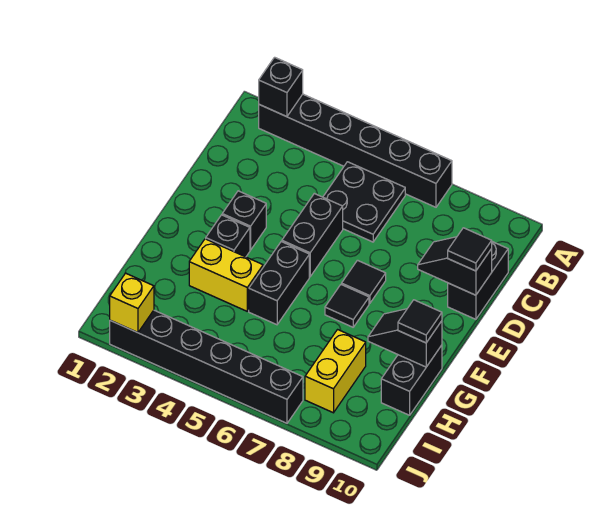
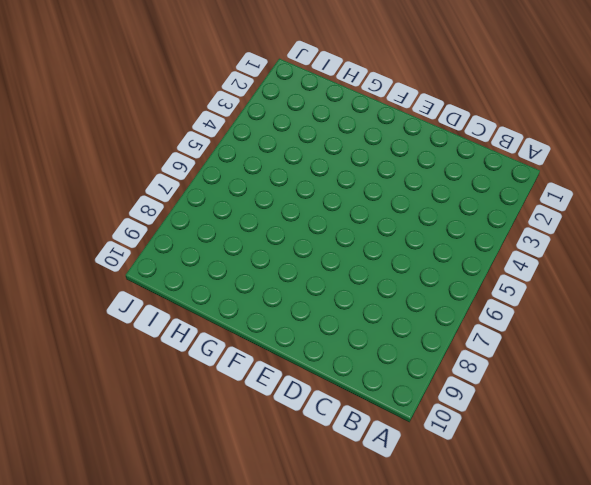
none -> black brick A2:A7 level 1
none -> black plate B5:C6 level 1
none -> black brick C10:D10 level 1

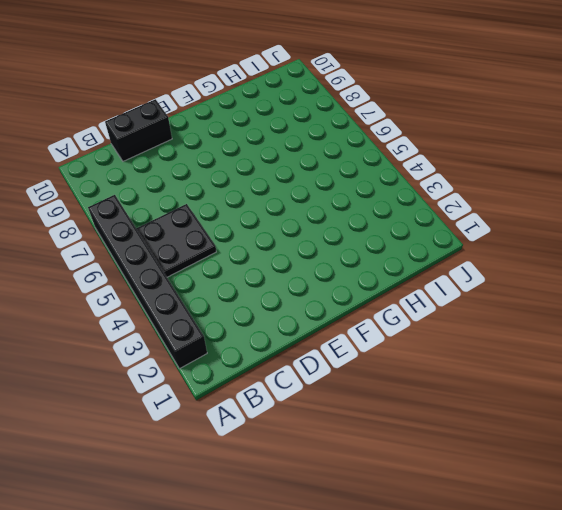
none -> black brick D5:E5 level 1
none -> black brick E3 level 1
none -> black tile E7 level 1

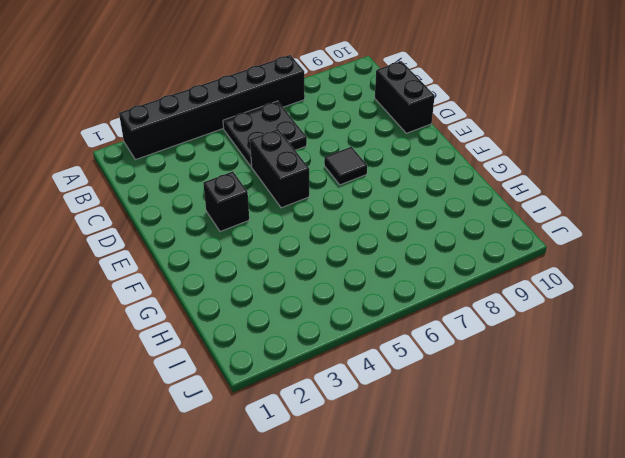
none -> black brick F3 level 1
none -> black brick F5:G5 level 1
none -> black tile F7 level 1

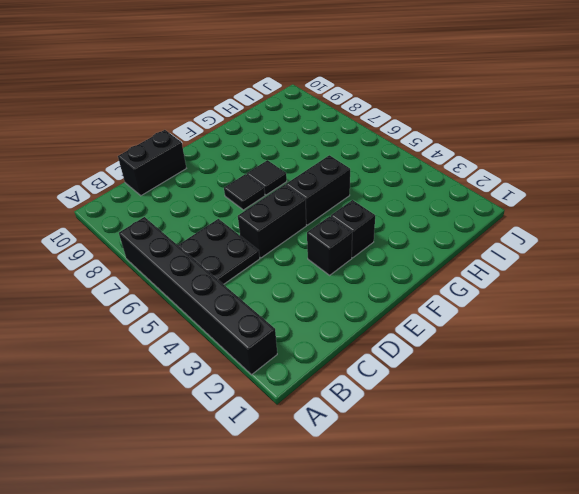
none -> yellow brick G3:G4 level 1
none -> black brick G10:H10 level 1
none -> yellow brick H8:I8 level 1

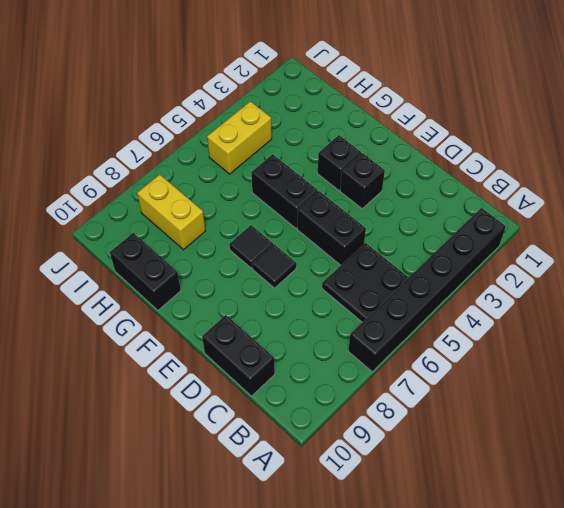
yellow brick I4:I5 level 1 -> yellow brick G3:G4 level 1
none -> black brick J2:J7 level 1
none -> black brick A2 level 2
none -> black slope D9:D10 level 2 top 10

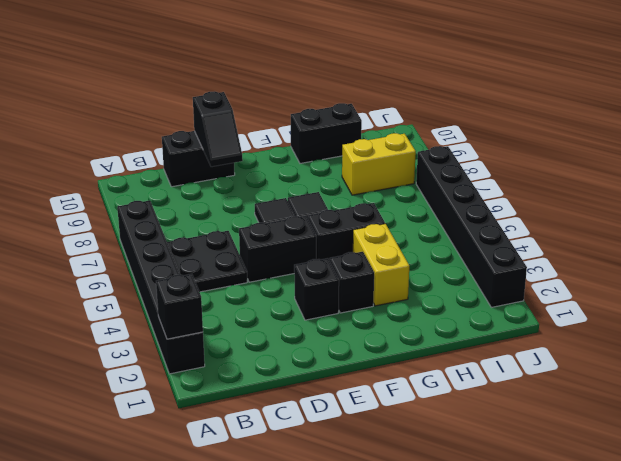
none -> black slope G9:G10 level 2 top 10
none -> yellow brick J2 level 2
none -> black tile D10 level 3

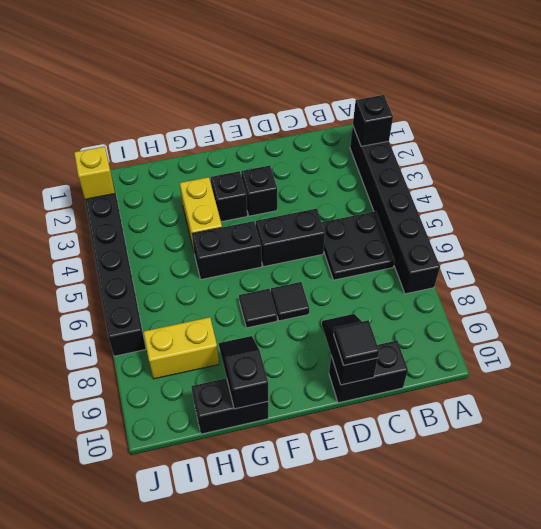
none -> black tile G10 level 3

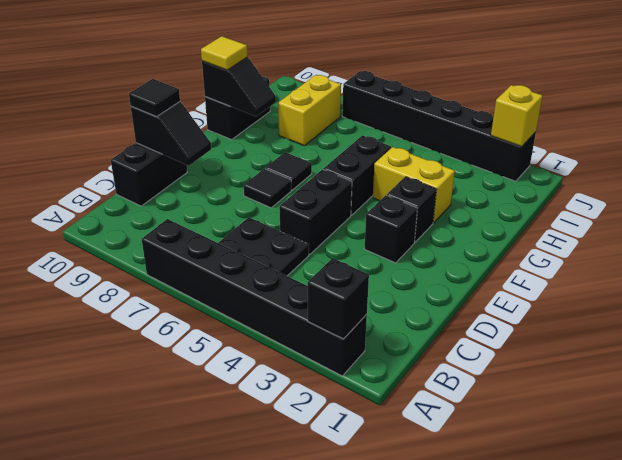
yellow tile G10 level 3 -> black tile G10 level 3

